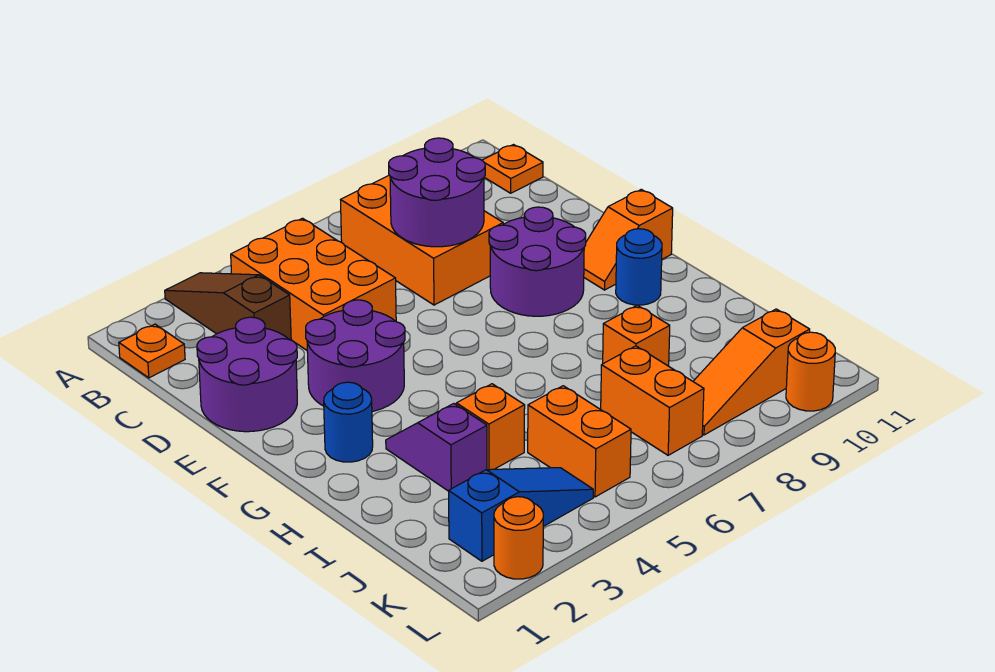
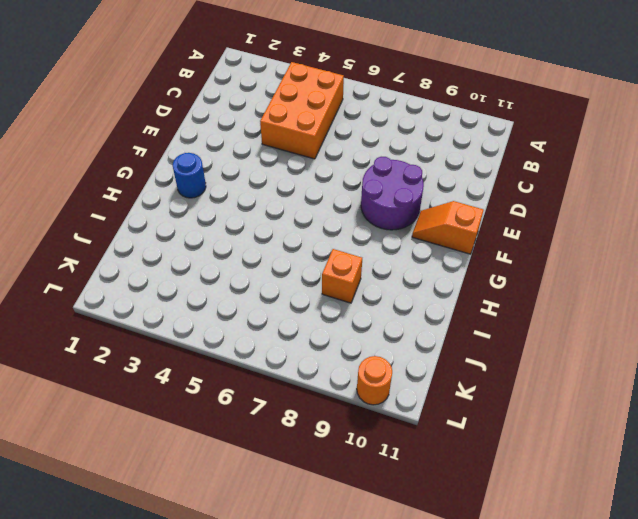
none -> brown slope A3:C3 level 1 top C
none -> orange plate B1 level 1
none -> orange brick B7:D8 level 1

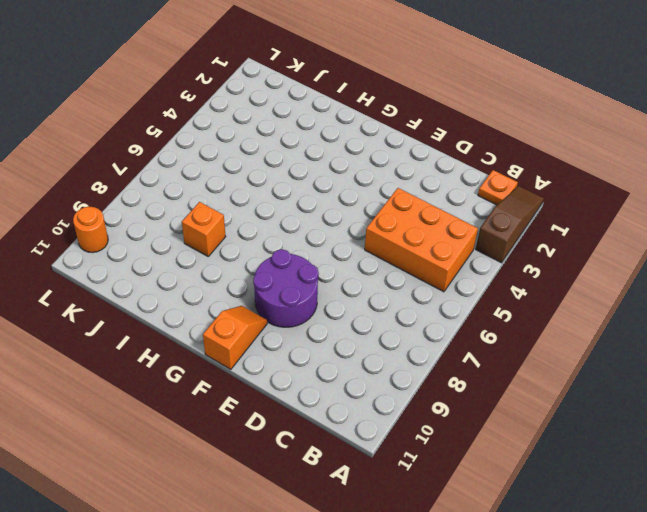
brown slope A1:A3 level 1 top 3 -> brown slope A3:C3 level 1 top C
none -> orange brick B7:D8 level 1
none -> orange plate B11 level 1
none -> purple round brick D1:E2 level 1

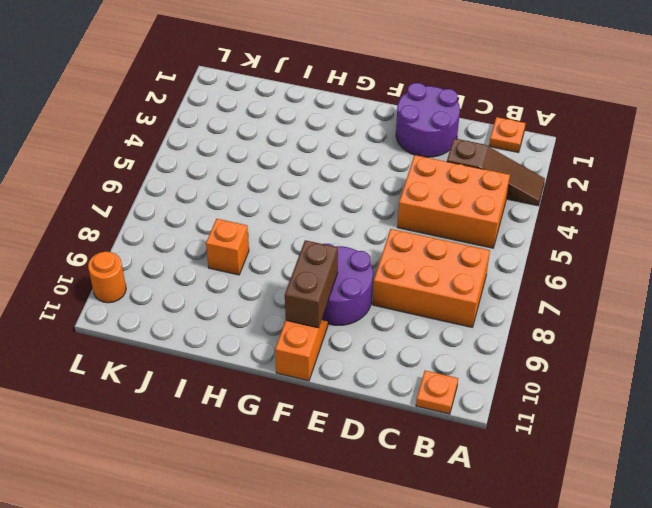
brown brick F9:F10 level 2 -> none
none -> purple round brick E3:F4 level 1
none -> blue round brick G2 level 1
none -> blue round brick G10 level 1

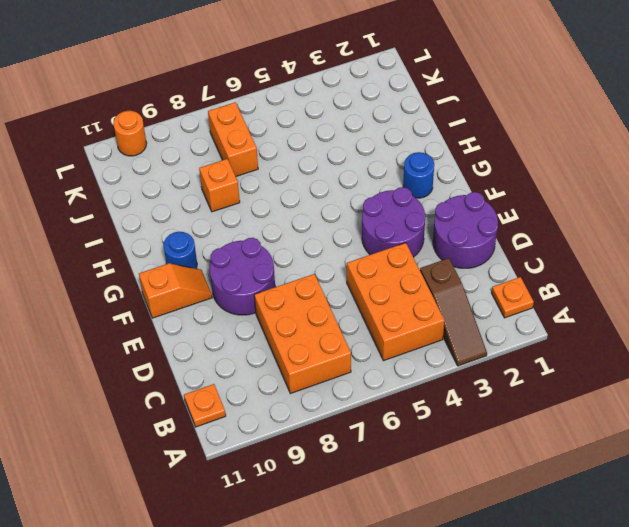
none -> purple slope H3:I3 level 1 top I
none -> orange brick I4 level 1
none -> orange brick J5:K5 level 1

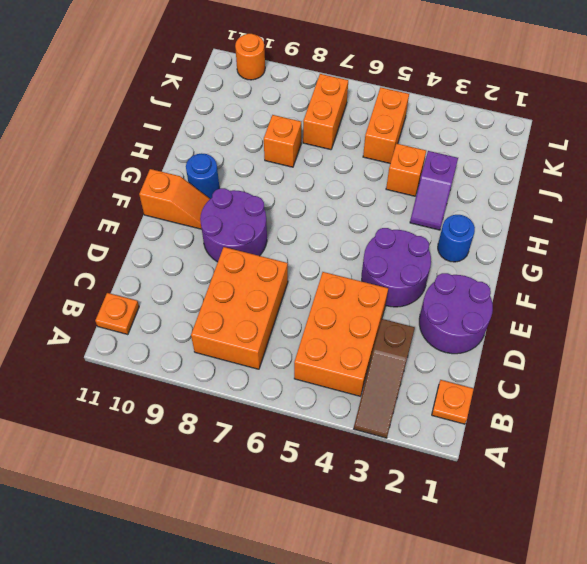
none -> blue slope K2:K4 level 1 top 2
none -> orange slope K8:K10 level 1 top 10
none -> orange round brick L2 level 1

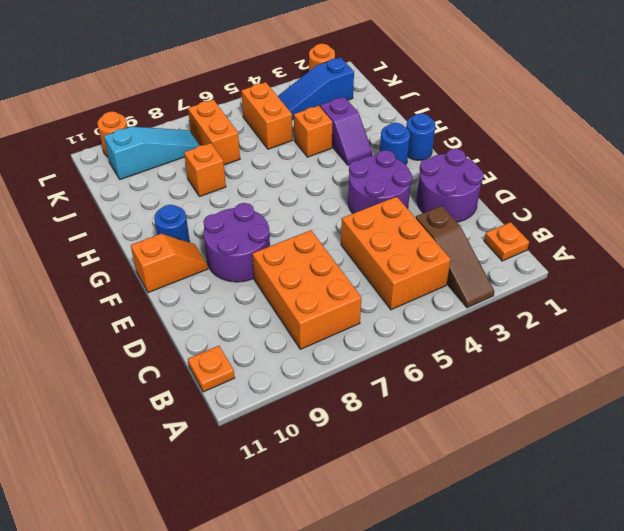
blue round brick G1 level 1 -> none
cyan slope K8:K10 level 1 top 10 -> orange slope K8:K10 level 1 top 10
none -> purple round brick C7:D8 level 2

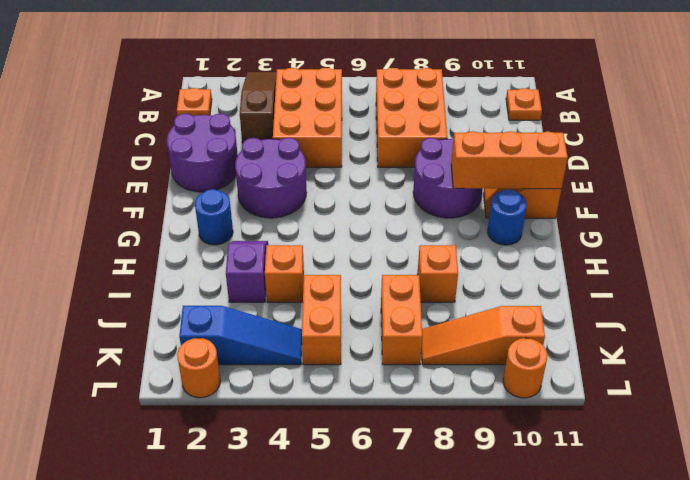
orange brick F9:F11 level 2 -> none
none -> purple round brick C7:D8 level 2

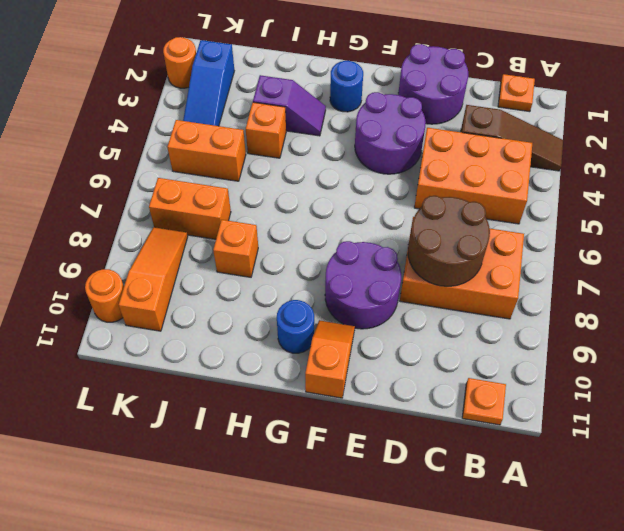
brown round brick C7:D8 level 2 -> purple round brick C7:D8 level 2

